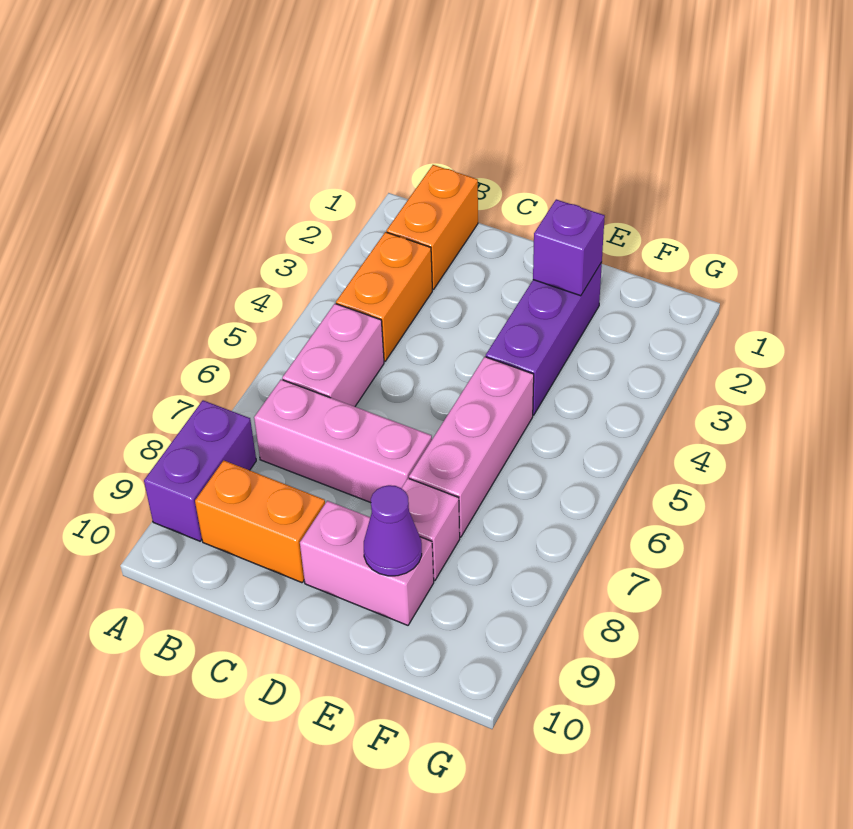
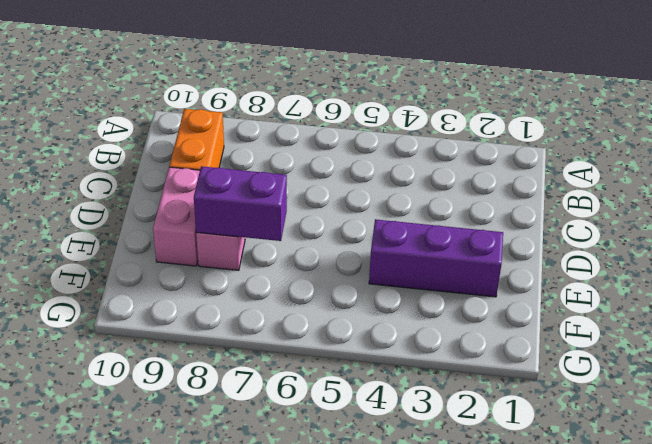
purple brick E7:E8 level 2 -> purple brick A8:A9 level 1
none -> orange brick B1:B2 level 1
none -> orange brick B3:B4 level 1
none -> pink brick B5:B6 level 1

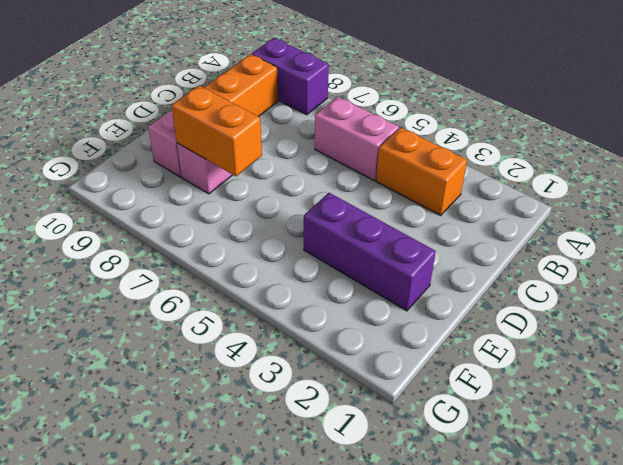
orange brick E7:E8 level 2 -> orange brick B1:B2 level 1
none -> pink brick B7:D7 level 1
none -> pink brick E5:E7 level 1
none -> purple brick E2 level 2

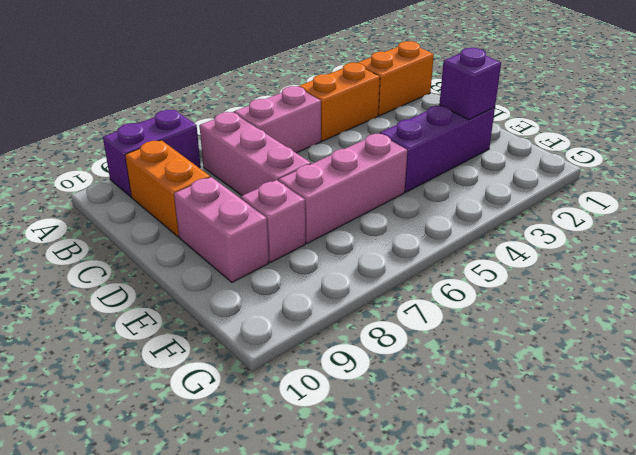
none -> purple cone E9 level 2

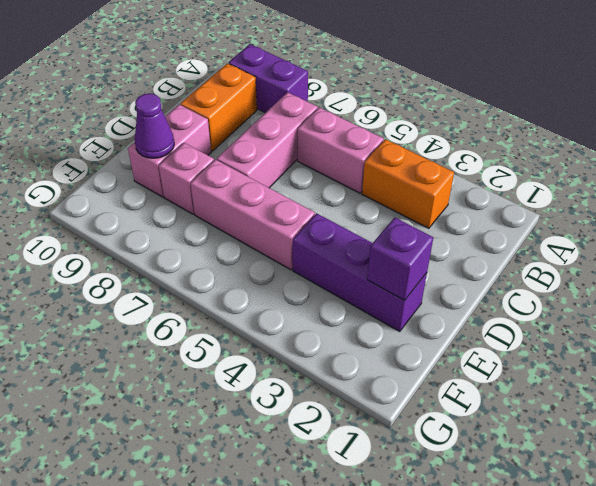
none -> orange brick B1:B2 level 1

